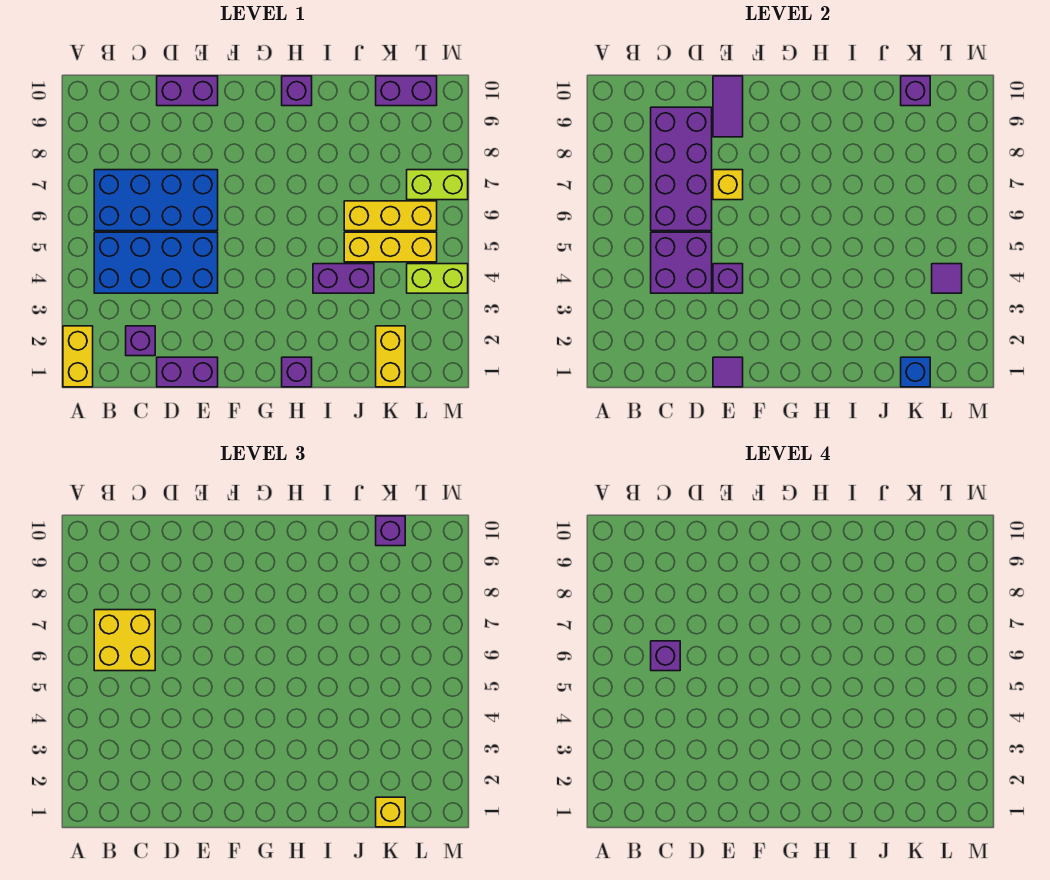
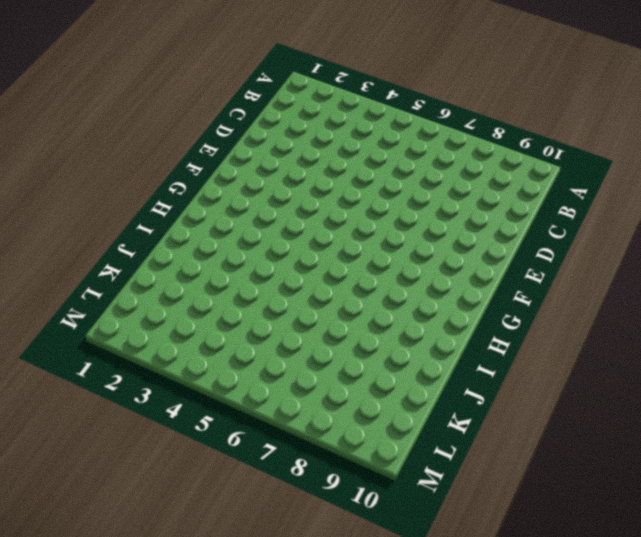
none -> yellow brick A1:A2 level 1
none -> blue brick B4:E5 level 1
none -> blue brick B6:E7 level 1

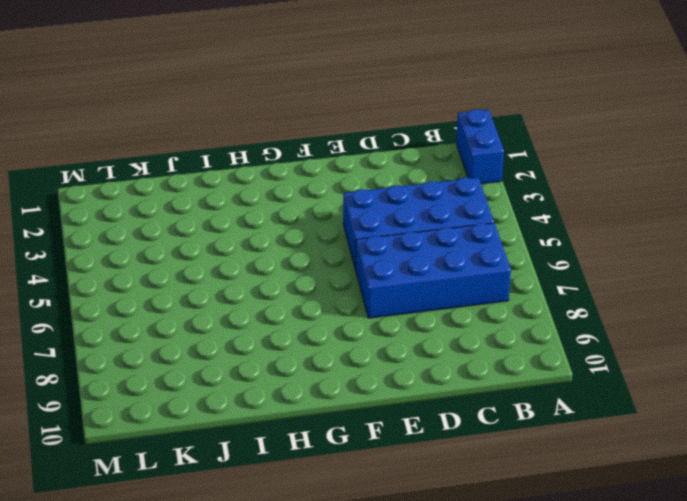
blue brick A1:A2 level 1 -> yellow brick A1:A2 level 1
none -> purple brick C2 level 1
none -> purple brick D1:E1 level 1
none -> purple brick D10:E10 level 1

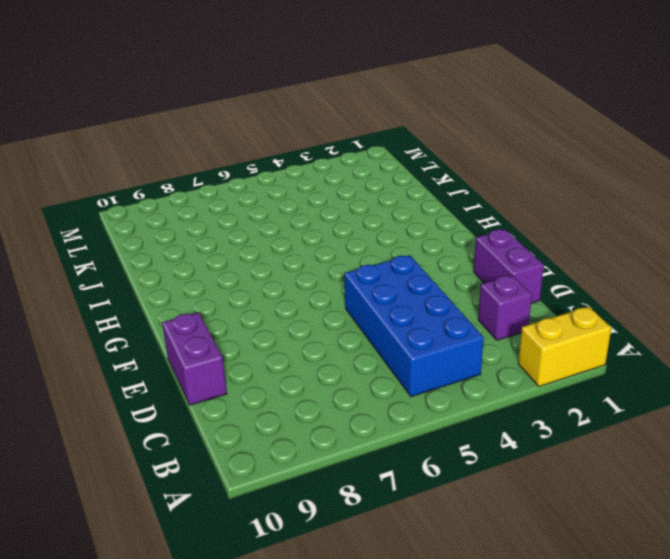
none -> blue brick B6:E7 level 1
none -> purple brick H1 level 1
none -> purple brick H10 level 1

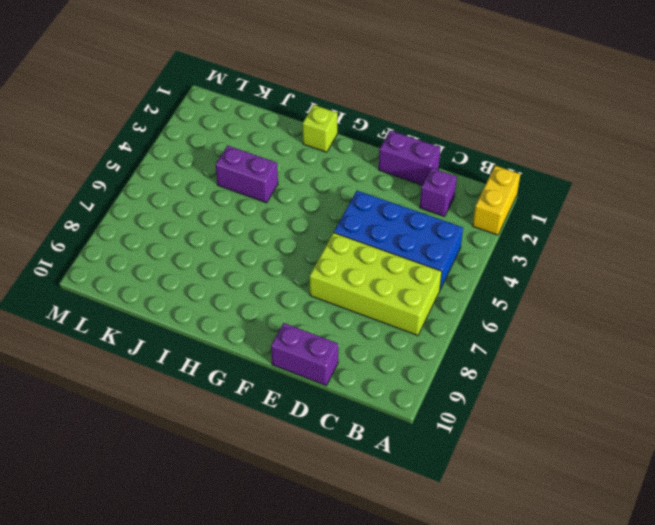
lime brick B6:E7 level 1 -> blue brick B6:E7 level 1
lime brick H1 level 1 -> purple brick H1 level 1
none -> purple brick H10 level 1
none -> yellow brick J5:L5 level 1
none -> yellow brick J6:L6 level 1

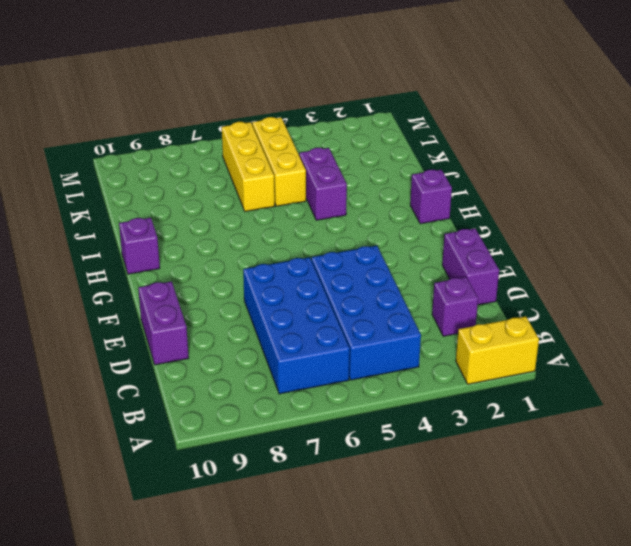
none -> yellow brick K1:K2 level 1
none -> purple brick K10:L10 level 1
none -> lime brick L4:M4 level 1

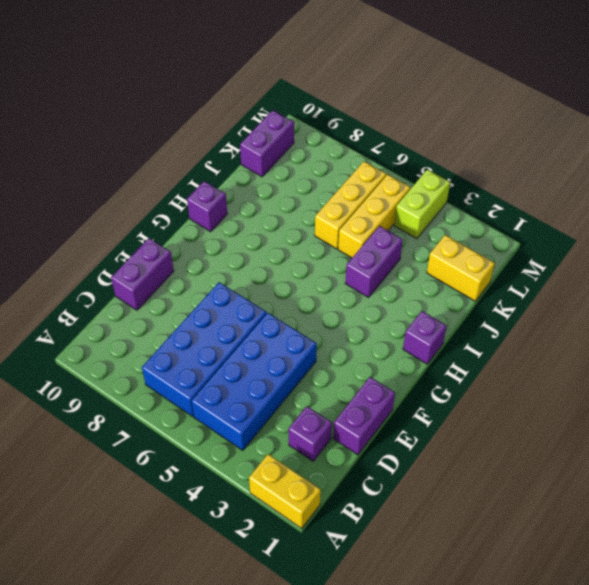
none -> lime brick L7:M7 level 1
none -> purple brick C4:D5 level 2
none -> purple brick C6:D9 level 2

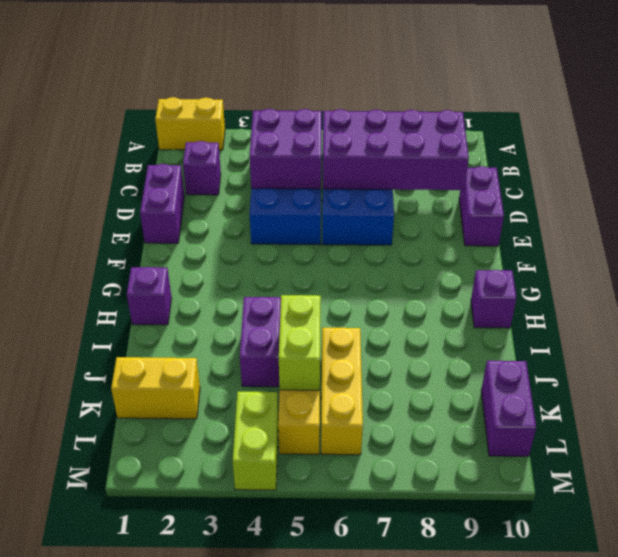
lime brick J5:K5 level 2 -> lime brick L7:M7 level 1
none -> purple tile E1 level 2
none -> purple brick E4 level 2
none -> yellow brick E7 level 2

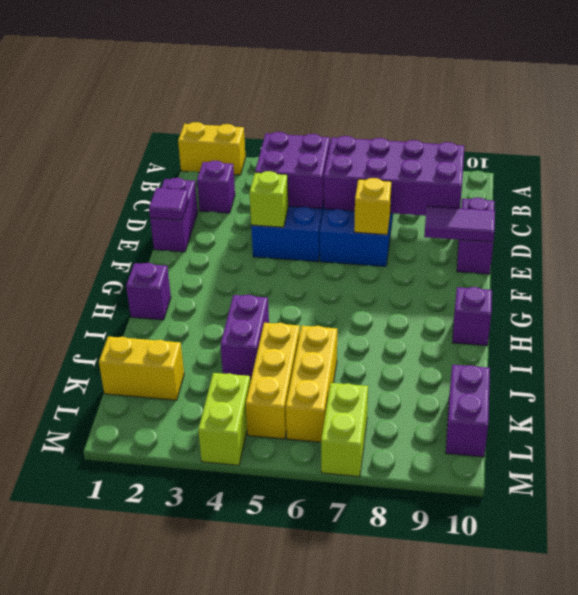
lime brick E4 level 2 -> purple brick E4 level 2
none -> blue brick K1 level 2
none -> purple brick K10 level 2
none -> purple tile L4 level 2

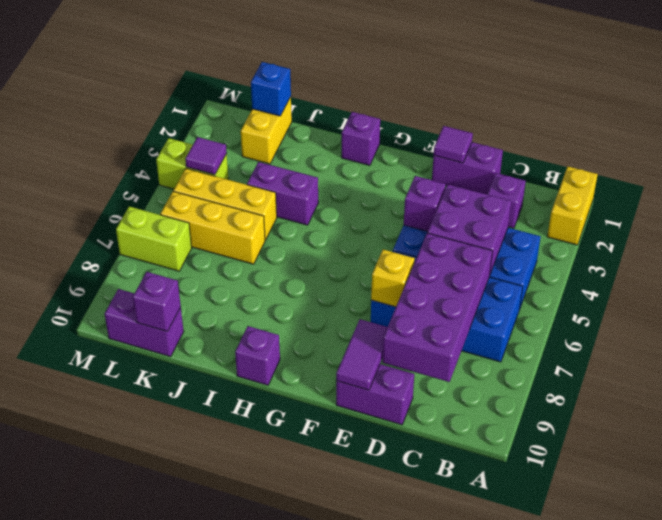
none -> yellow brick B6:C7 level 3
none -> yellow brick K1 level 3
none -> purple brick K10 level 3

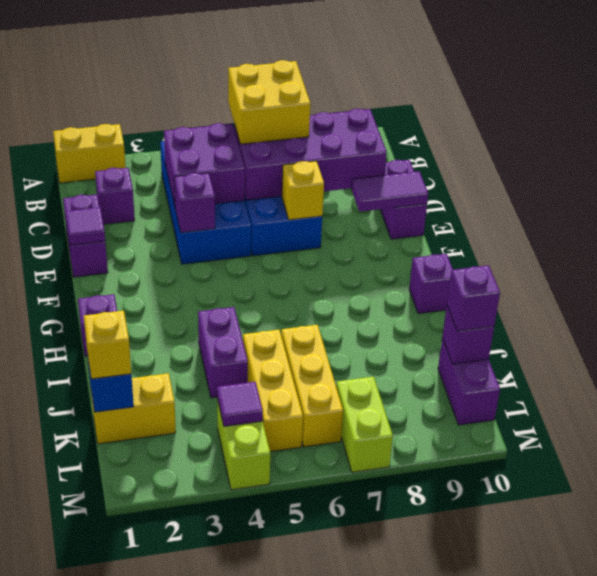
none -> purple brick C6 level 4

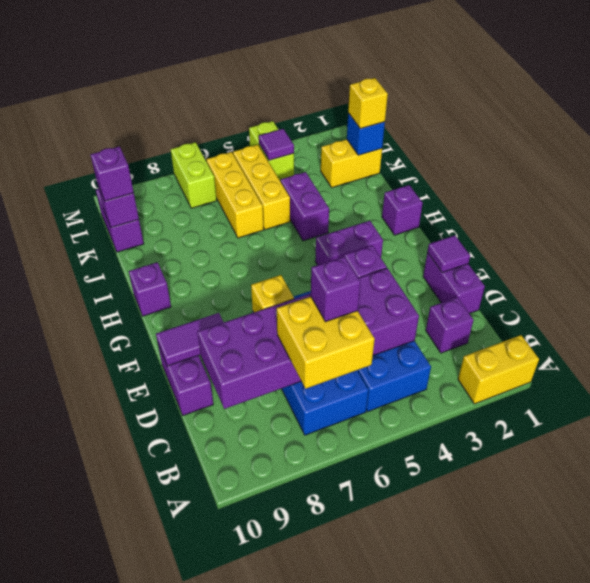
purple brick G3:G4 level 1 -> none

